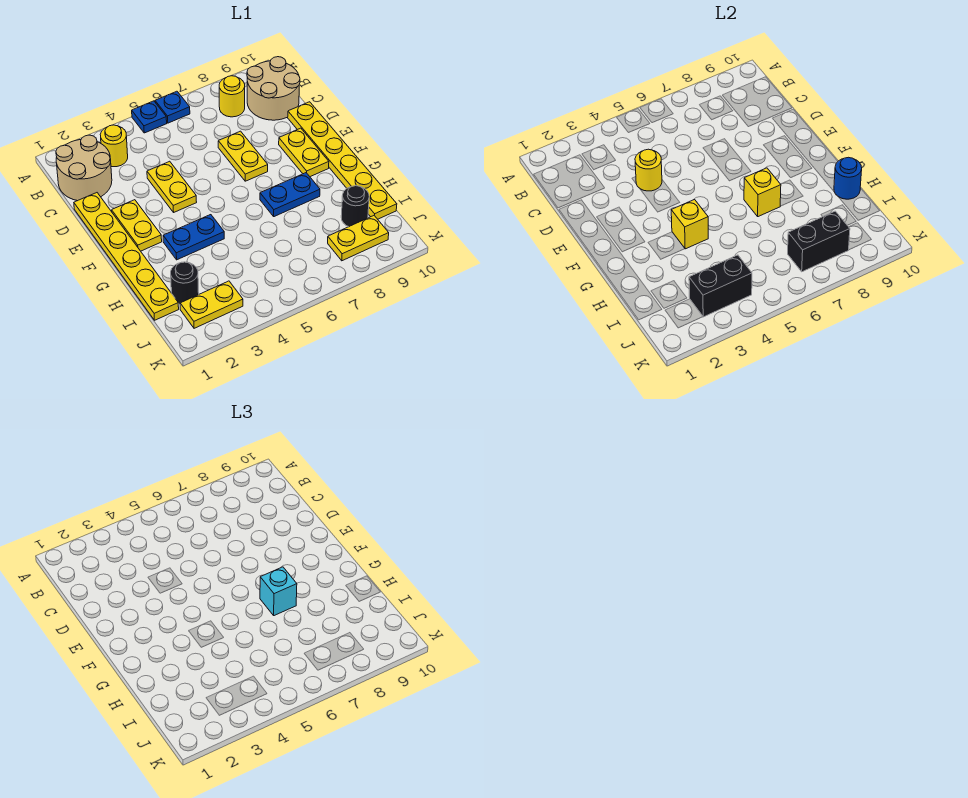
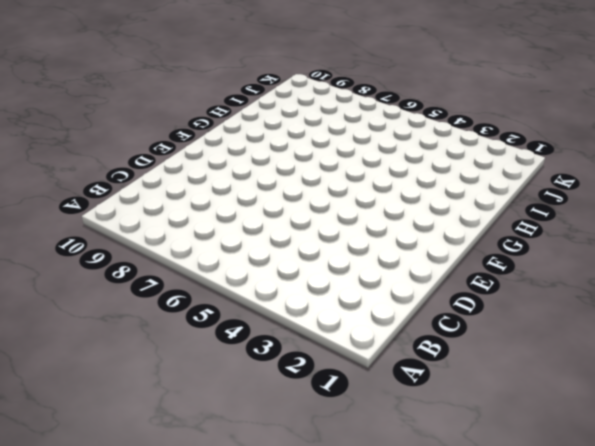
none -> blue plate A5 level 1
none -> blue plate A6 level 1
none -> tan round brick B1:C2 level 1

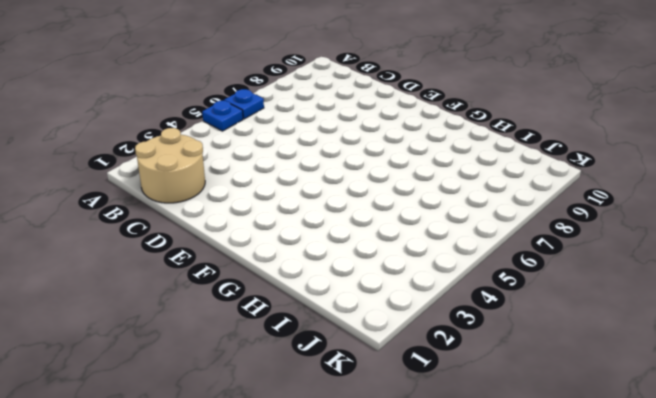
none -> yellow round brick B3 level 1
none -> yellow round brick B8 level 1
none -> tan round brick B9:C10 level 1

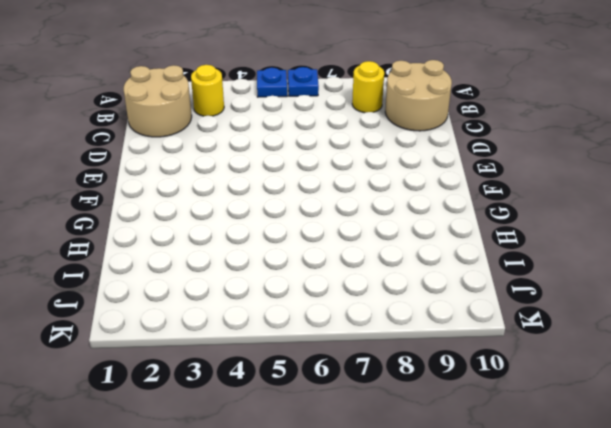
none -> yellow plate D1:I1 level 1
none -> yellow plate D4:E4 level 1
none -> yellow plate D7:E7 level 1

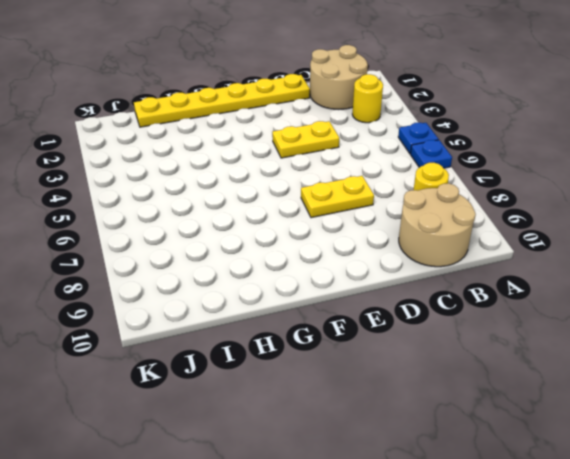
none -> yellow plate D10:I10 level 1
none -> yellow plate E2:F2 level 1
none -> yellow plate E9:F9 level 1

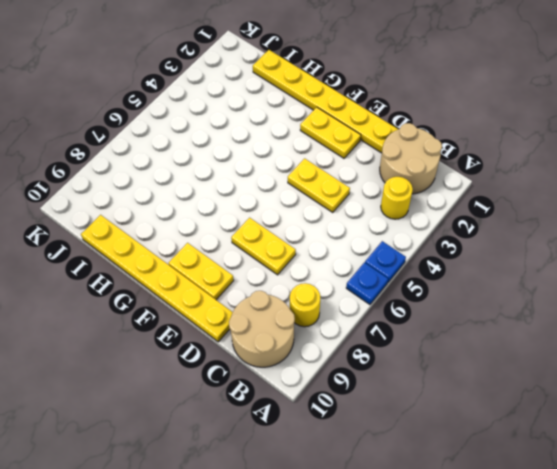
none -> blue plate G3:G4 level 1
none -> blue plate G7:G8 level 1
none -> black round brick I2 level 1

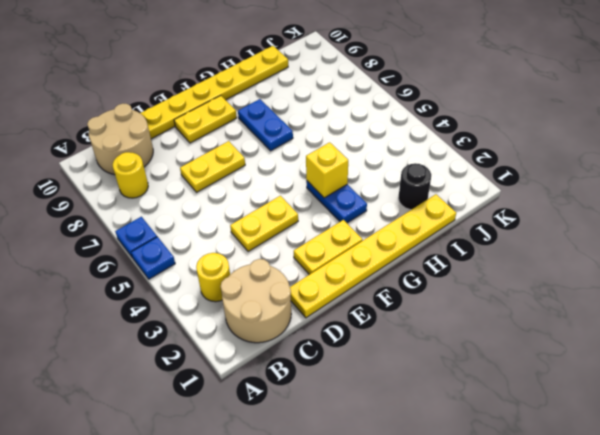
none -> black round brick I9 level 1
none -> yellow plate J2:J3 level 1
none -> yellow plate J8:J9 level 1

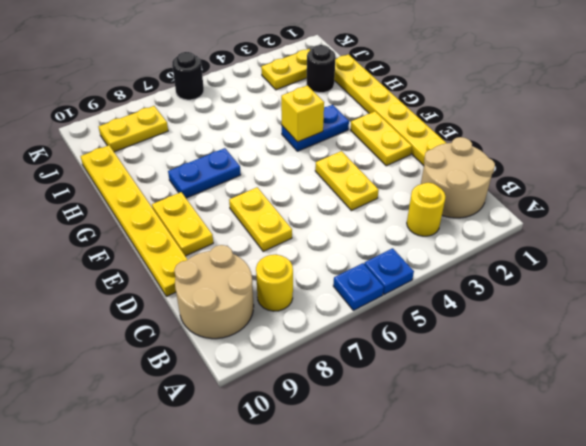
black round brick K6 level 1 -> black round brick I9 level 1
none -> yellow round brick D4 level 2
none -> yellow brick G7 level 2
none -> blue round brick H10 level 2

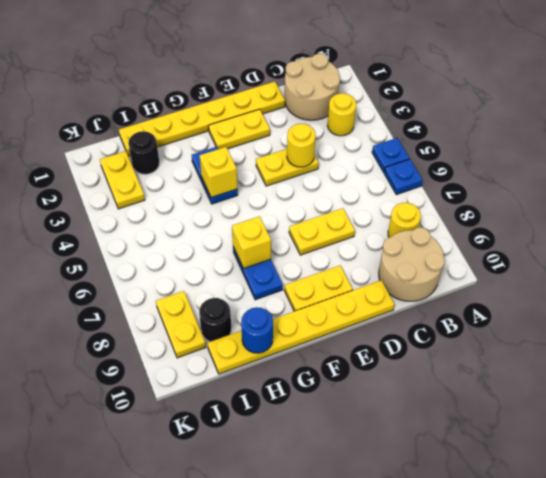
none -> black brick J3:J4 level 2
none -> black brick J7:J8 level 2
none -> cyan brick G7 level 3

